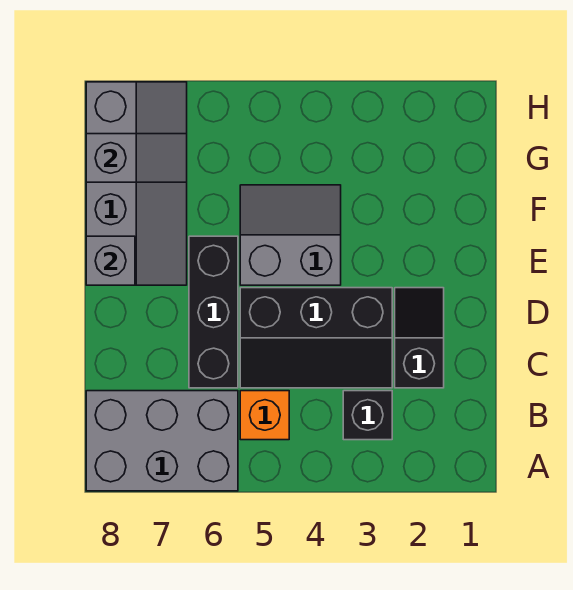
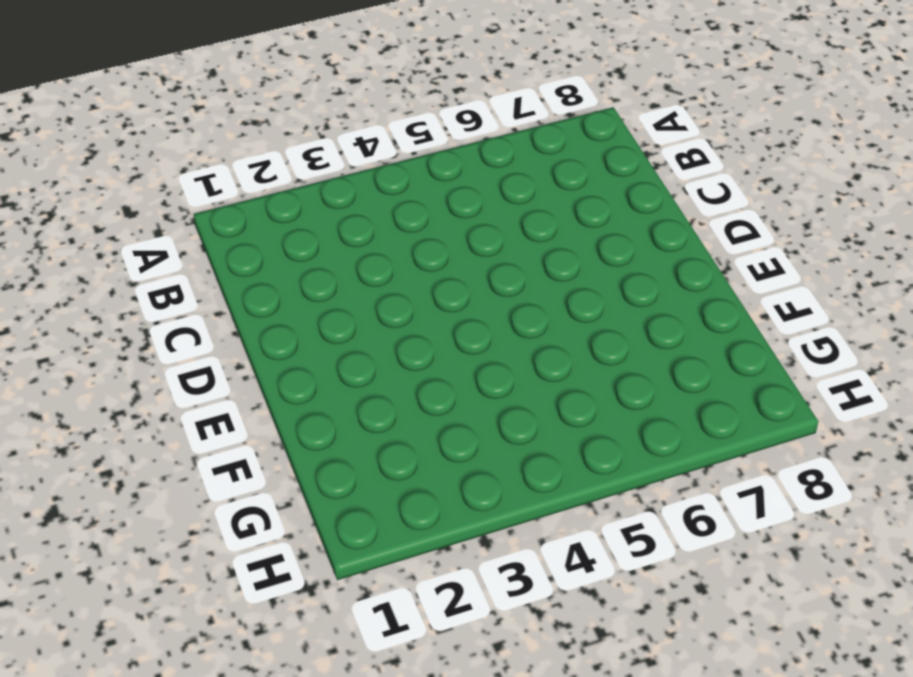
none -> grey brick A6:B8 level 1
none -> black brick B3 level 1

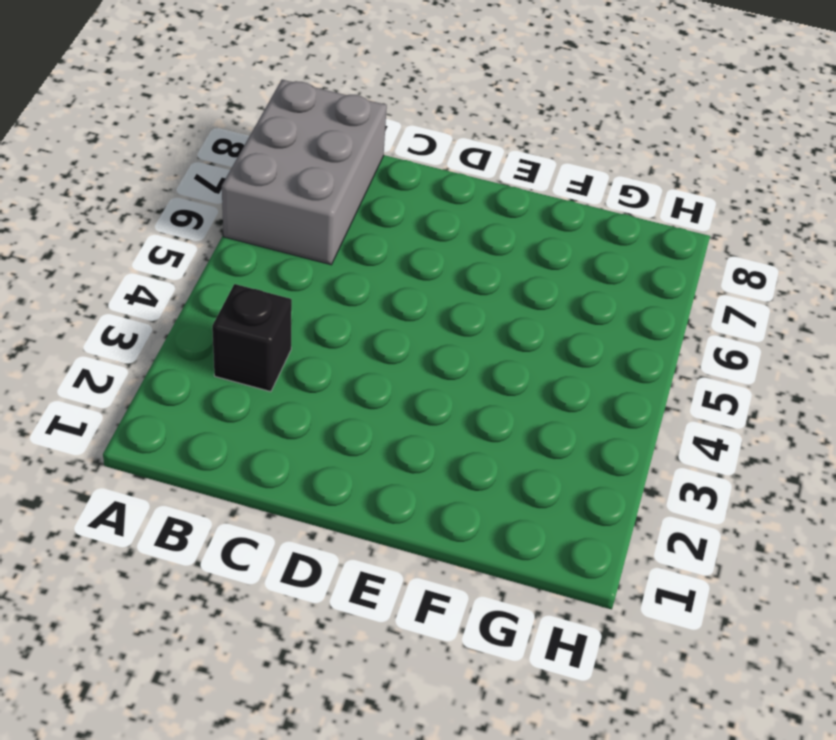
none -> orange brick B5 level 1
none -> black slope C2:D2 level 1 top C

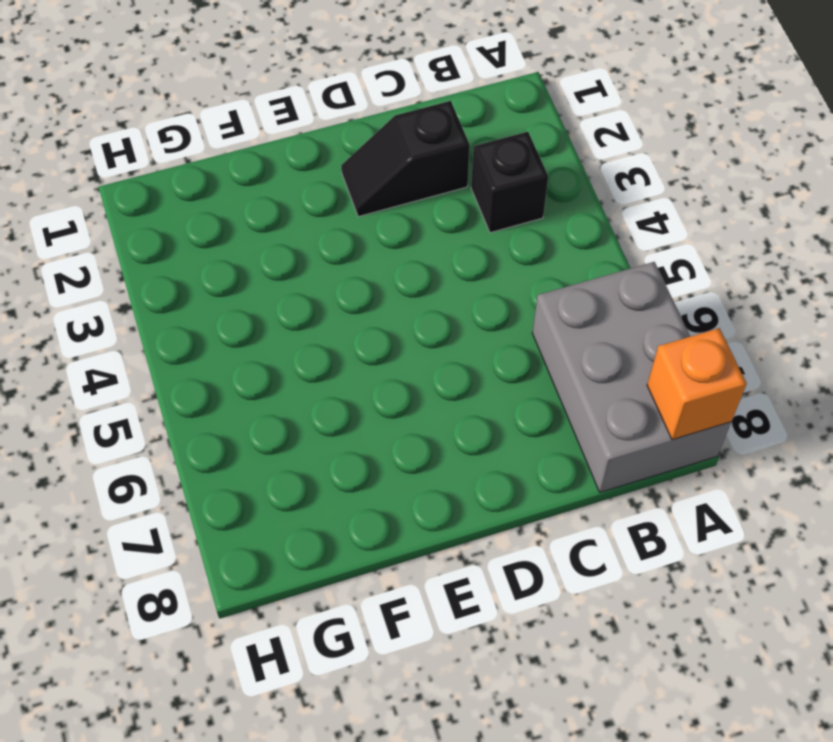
orange brick A8 level 2 -> orange brick B5 level 1
none -> black slope C3:D5 level 1 top D
none -> black brick C6:E6 level 1

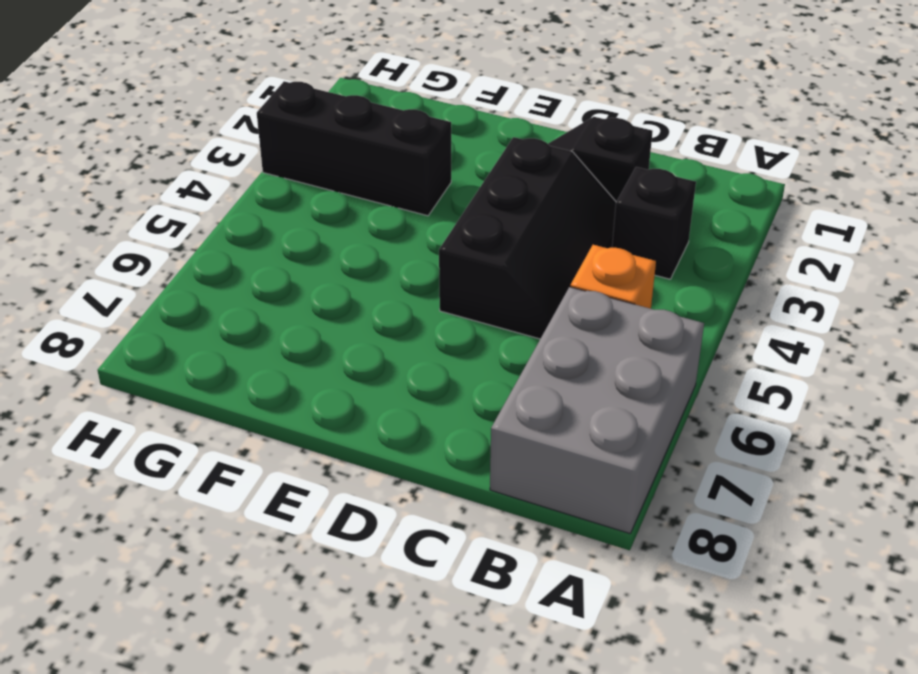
black brick F3:H3 level 1 -> black brick C6:E6 level 1
none -> grey slope E4:F5 level 1 top E
none -> grey slope E7:H8 level 1 top 8

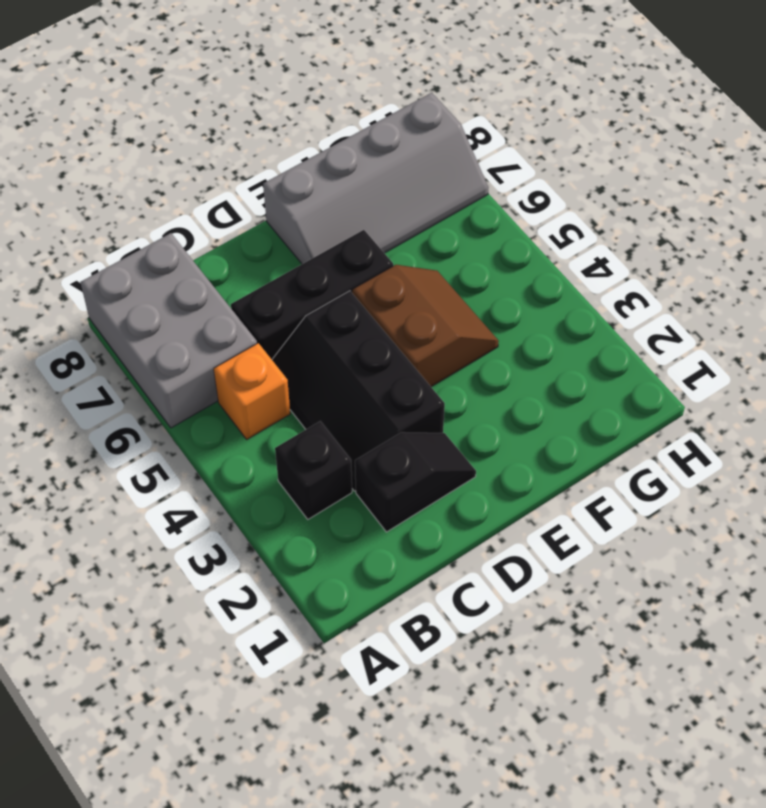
brown slope E4:F5 level 1 top E -> grey slope E4:F5 level 1 top E
none -> grey brick E8 level 2
none -> grey slope G7:G8 level 2 top 8

